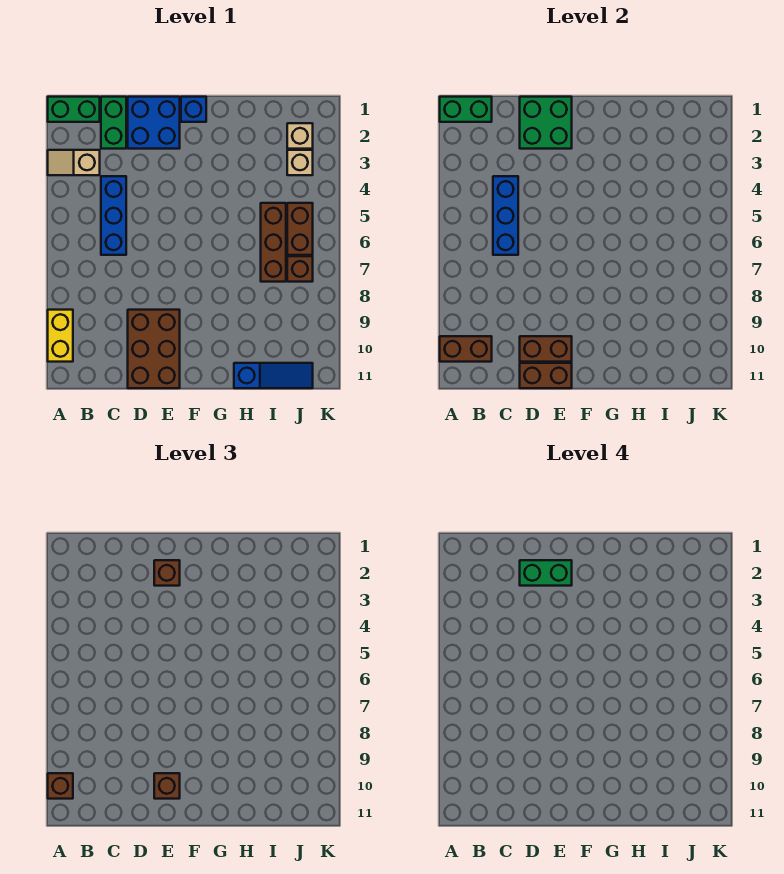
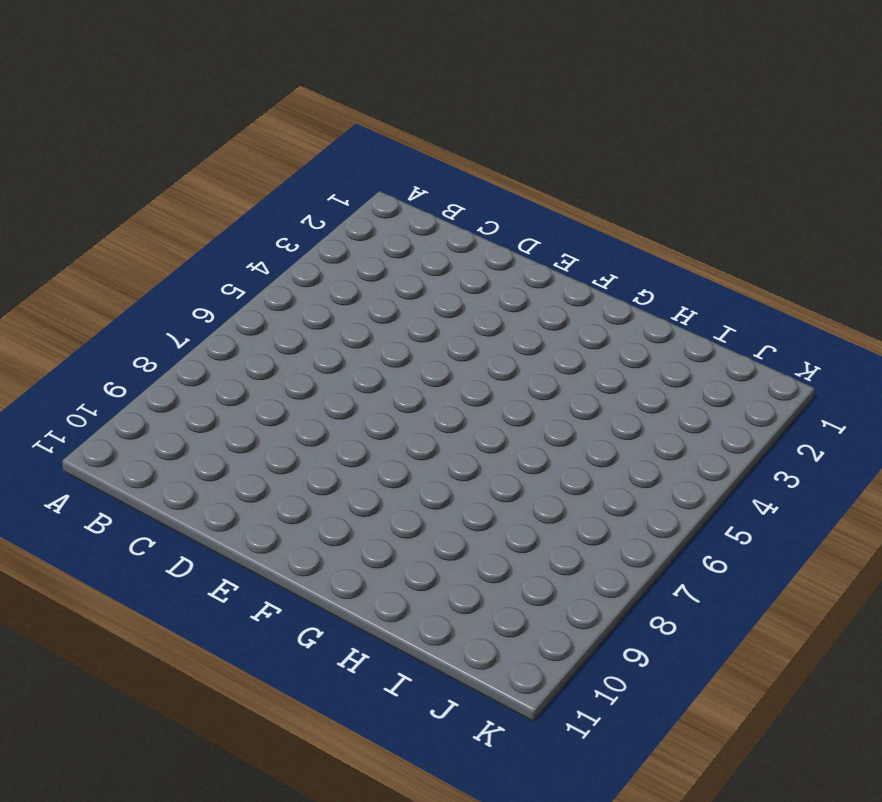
none -> green brick A1:B1 level 1
none -> tan slope A3:B3 level 1 top B
none -> yellow brick A9:A10 level 1

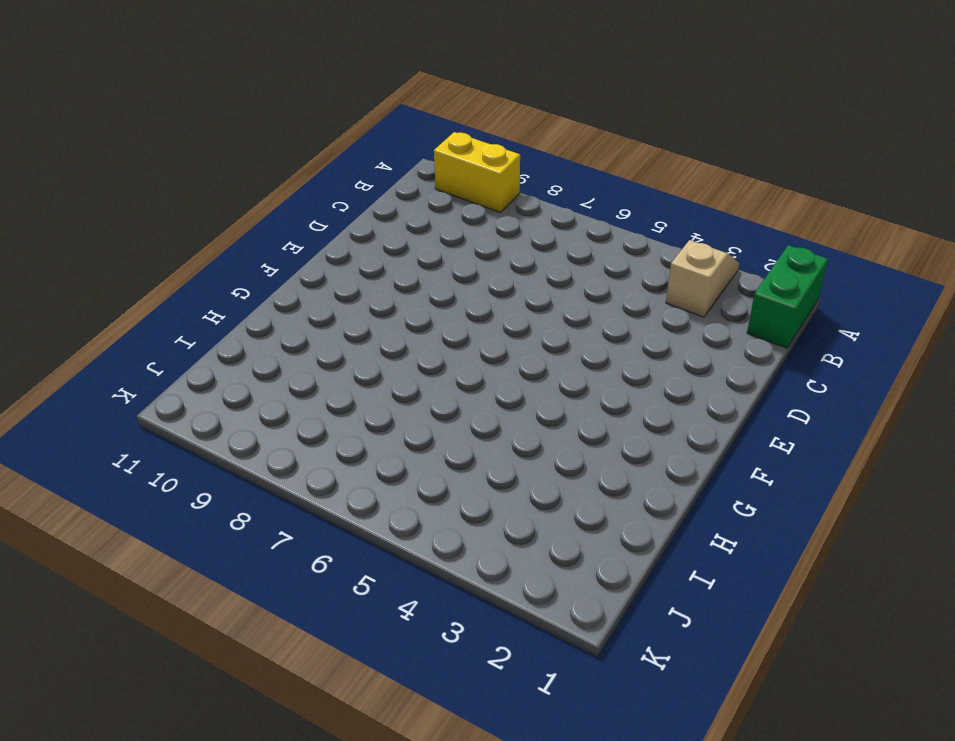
none -> green brick C1:C2 level 1
none -> blue brick C4:C6 level 1
none -> blue brick D1:E2 level 1

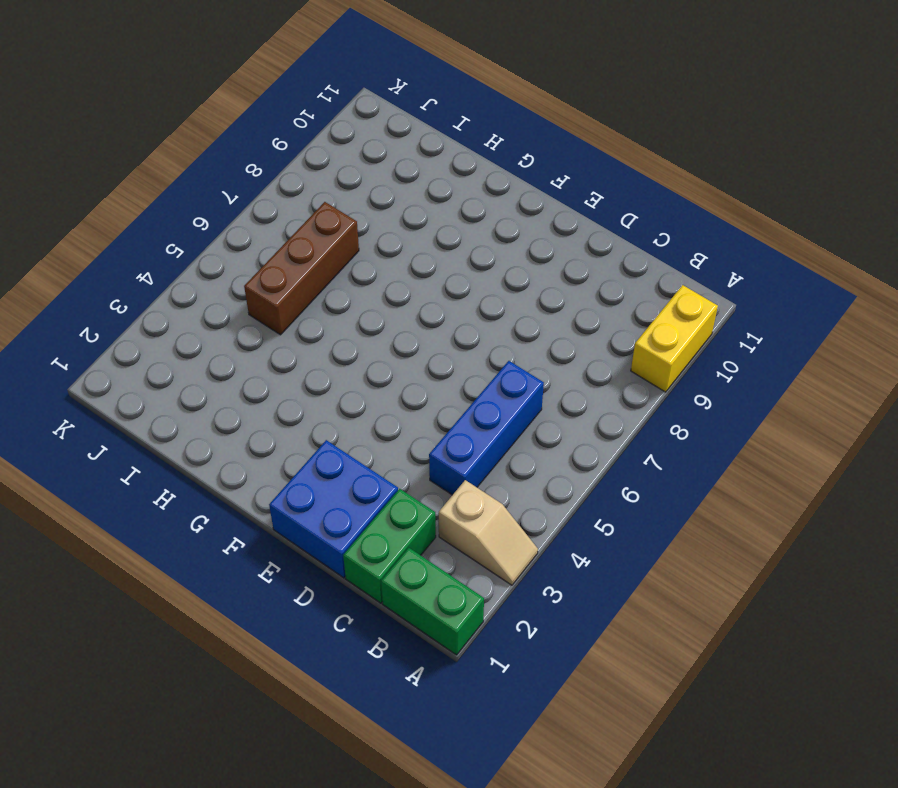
none -> brown brick D9:E11 level 1
none -> blue brick F1 level 1
none -> blue slope H11:J11 level 1 top H

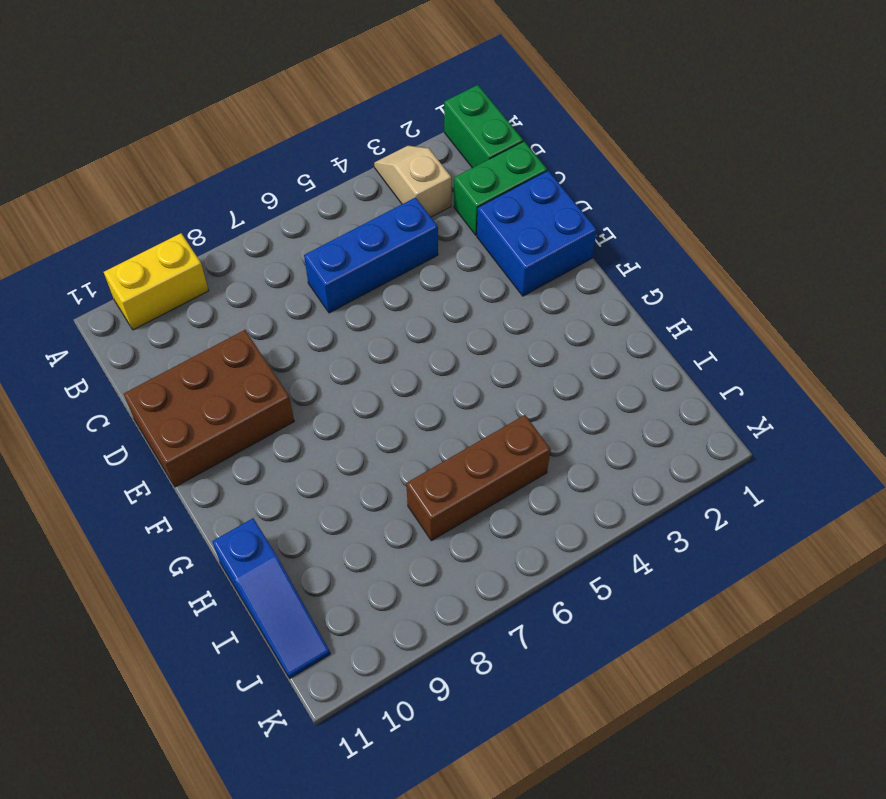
none -> blue brick F1 level 1
none -> tan brick J2 level 1
none -> tan brick J3 level 1

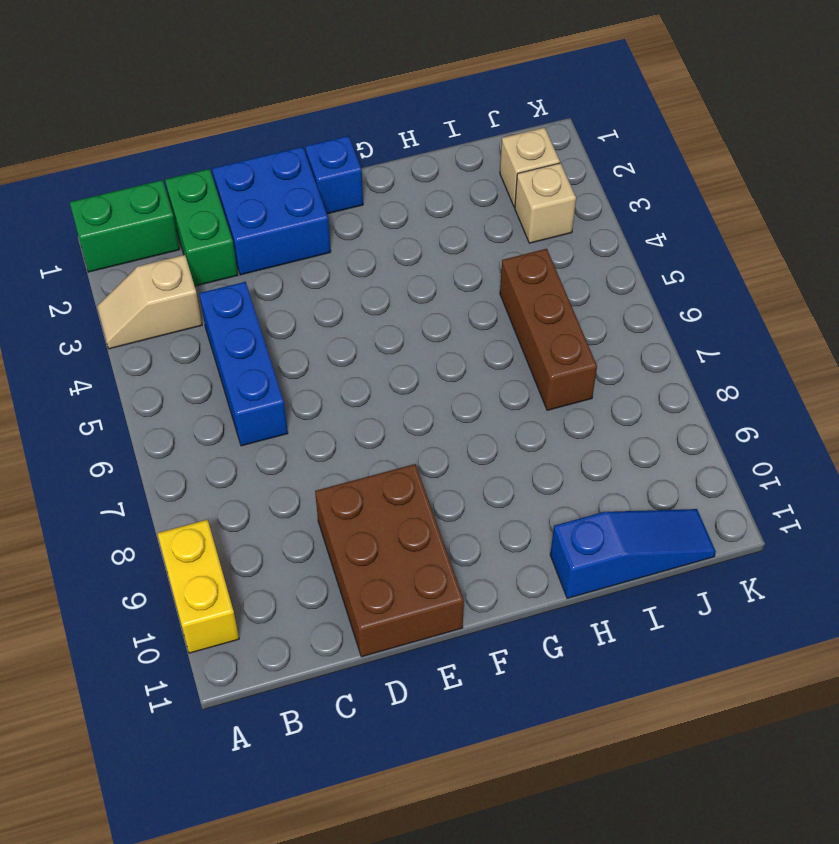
none -> brown brick J5:J6 level 1
none -> brown brick J7 level 1
none -> green brick A1:B1 level 2

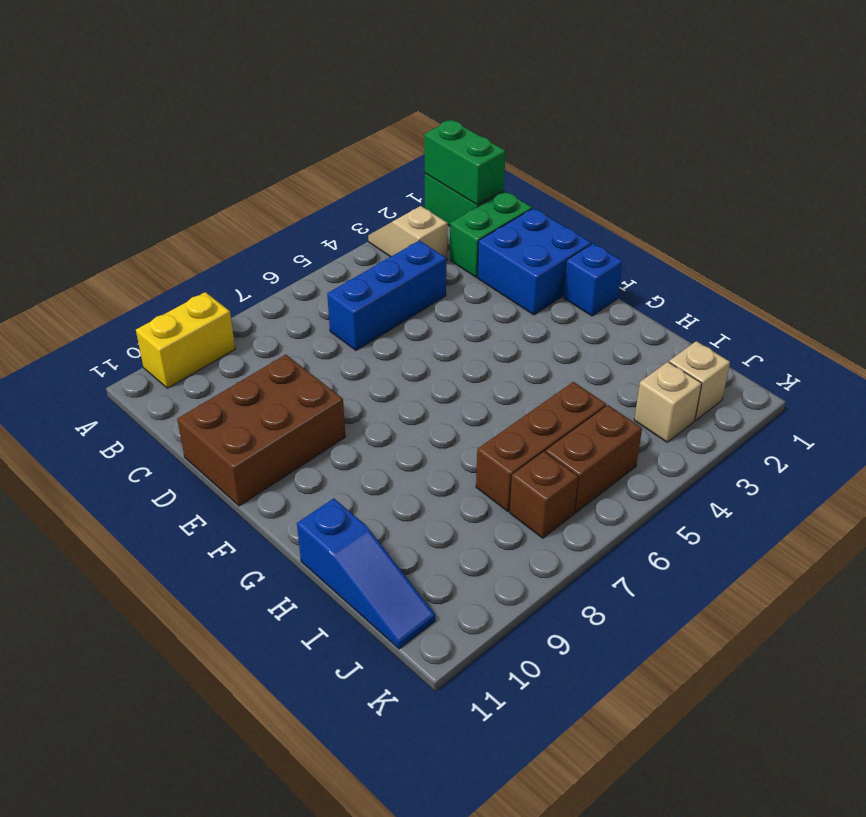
none -> brown brick A10:B10 level 2
none -> blue brick C4:C6 level 2
none -> green brick D1:E2 level 2

